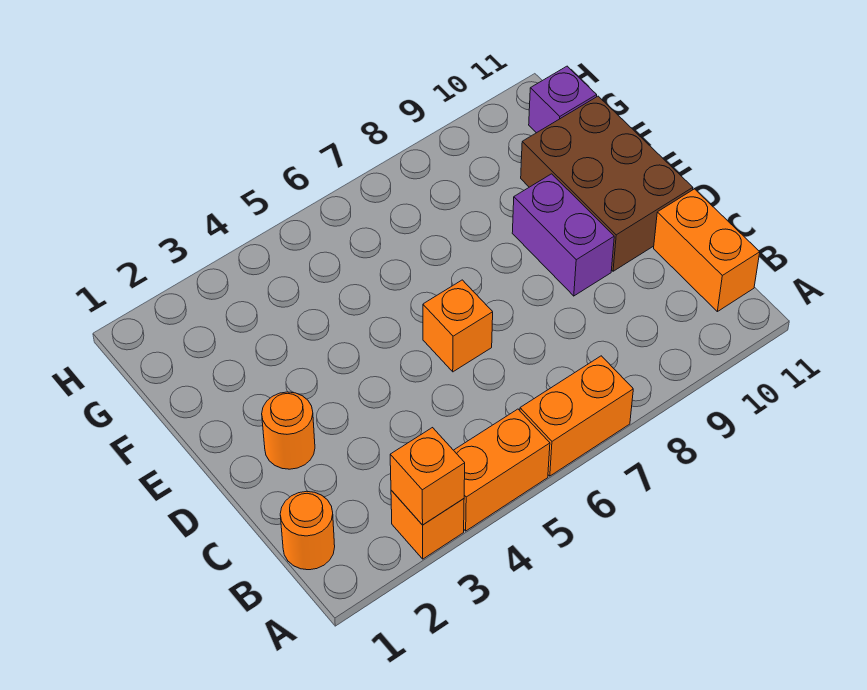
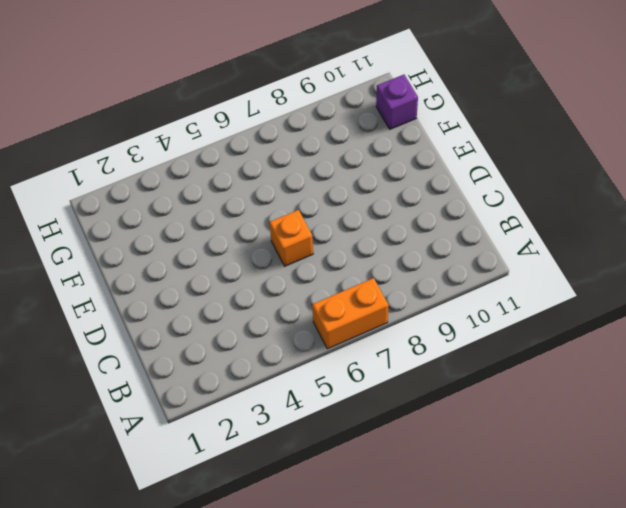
none -> orange brick A3 level 1
none -> orange brick A4:A5 level 1

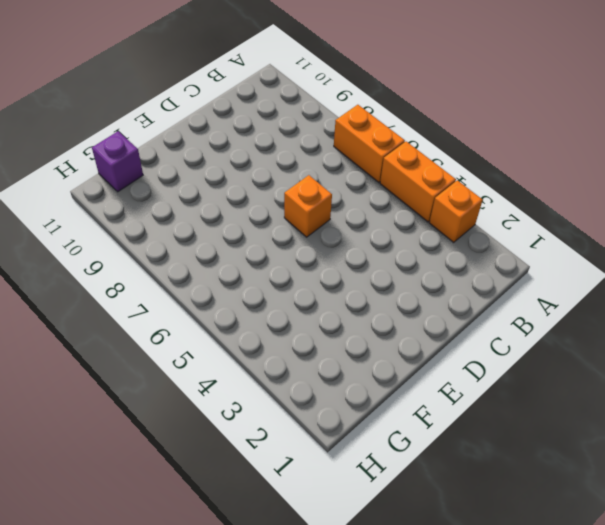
none -> orange round brick B1 level 1
none -> orange brick B11:C11 level 1

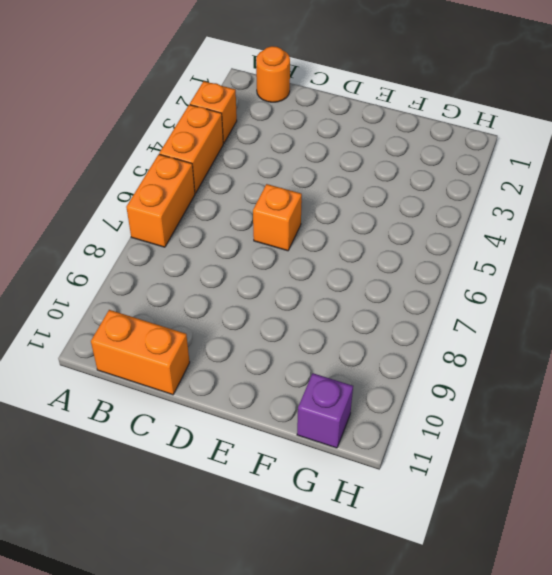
none -> orange round brick D2 level 1
none -> purple brick D9:E9 level 1

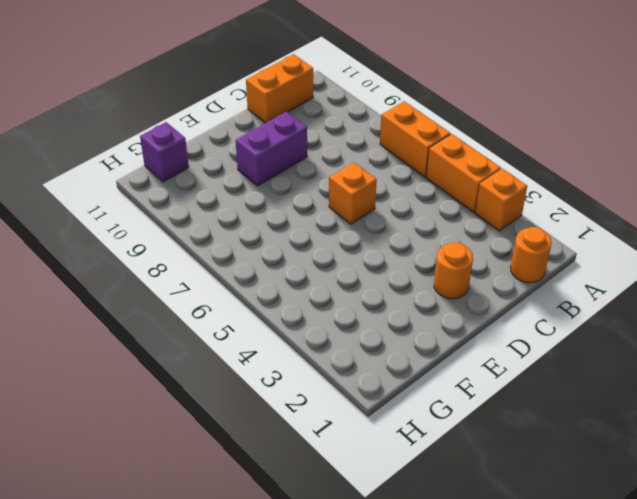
none -> brown brick D10:F11 level 1
none -> orange brick A3 level 2

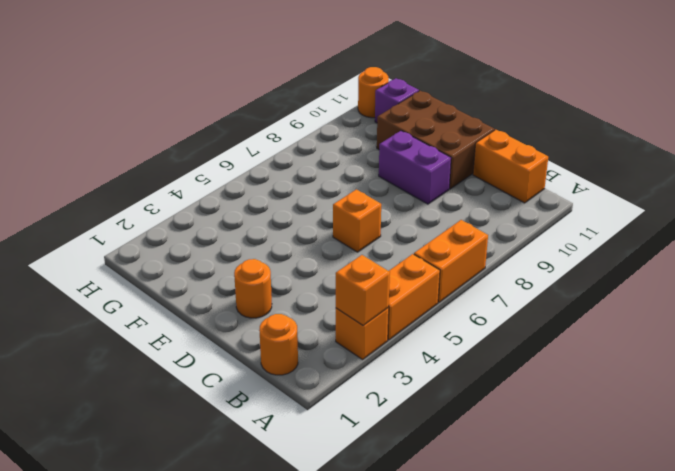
orange round brick H11 level 1 -> none

